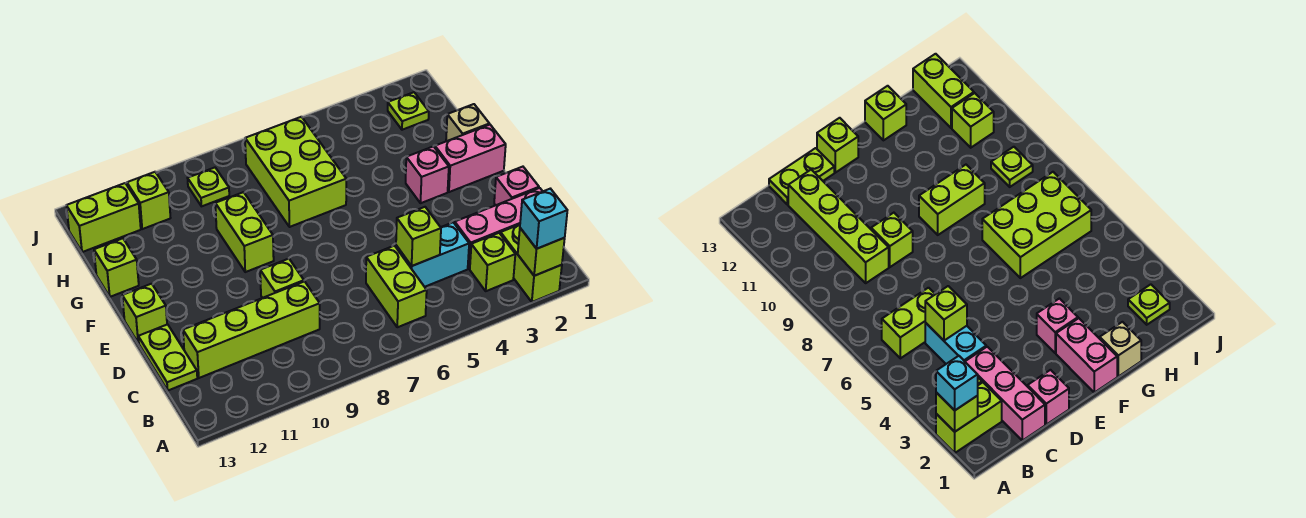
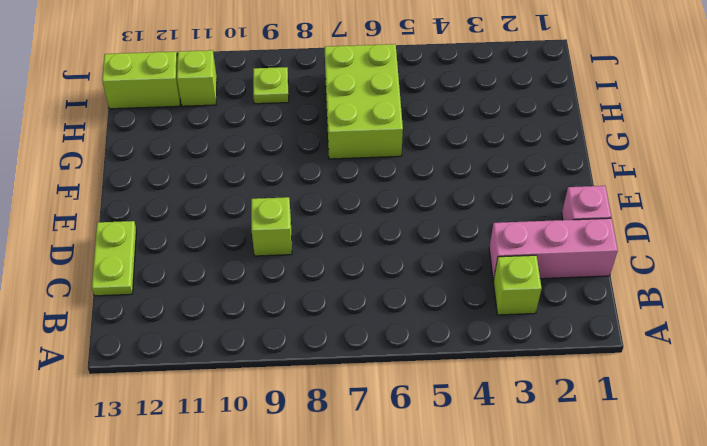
none -> lime brick A2:B2 level 1
none -> lime brick B6:C6 level 1
none -> cyan brick C4:C5 level 1

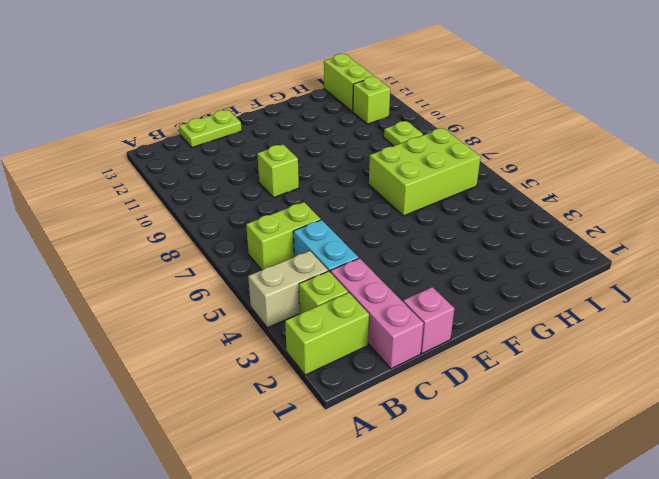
tan brick A4:B4 level 1 -> none
none -> lime brick C9:C12 level 1
none -> lime brick E13 level 1
none -> pink brick F1:F2 level 1

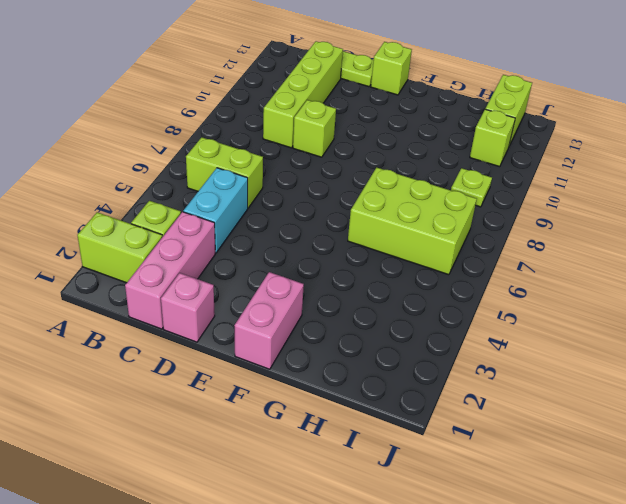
none -> pink brick F3 level 1
none -> lime brick F9:G9 level 1
none -> tan brick G1 level 1

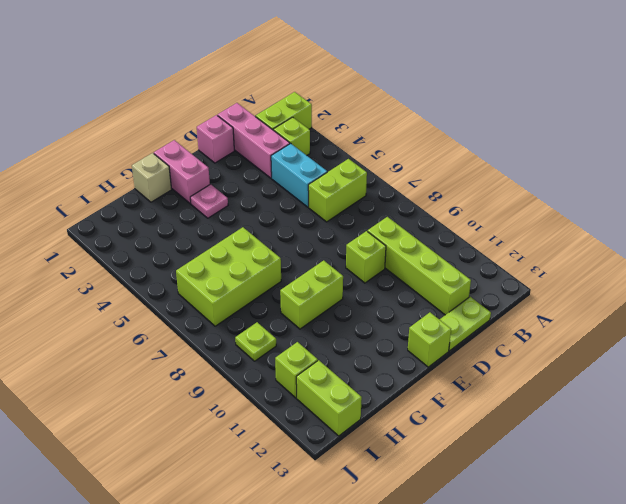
pink plate F3 level 1 -> pink brick F3 level 1
none -> lime brick G13 level 1
none -> lime plate I2 level 1
none -> lime brick A2 level 2

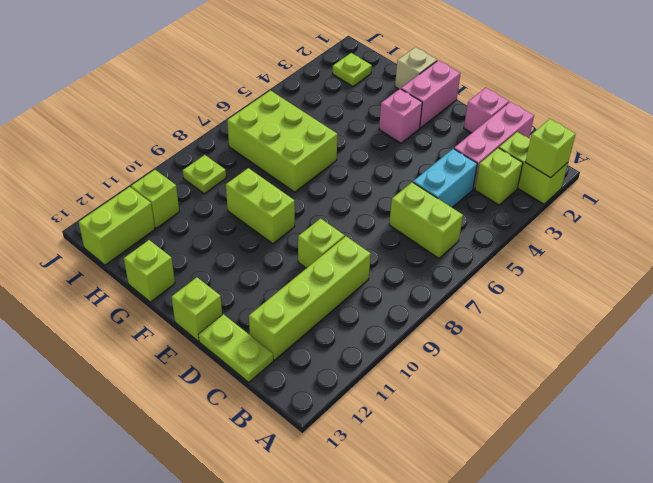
none -> lime brick C5 level 2
none -> cyan brick A2 level 3

